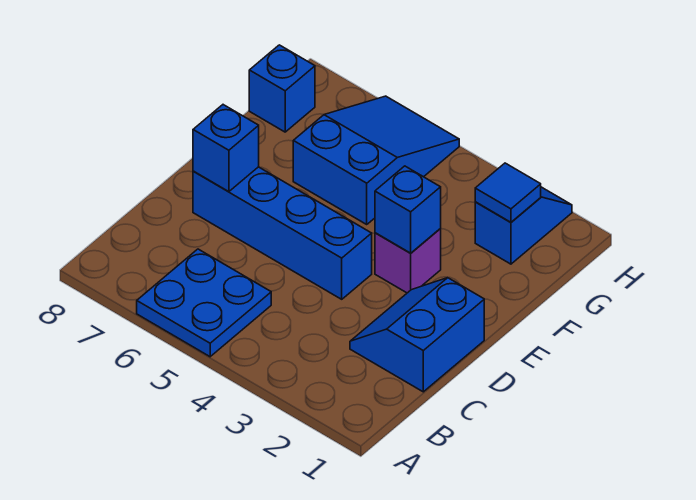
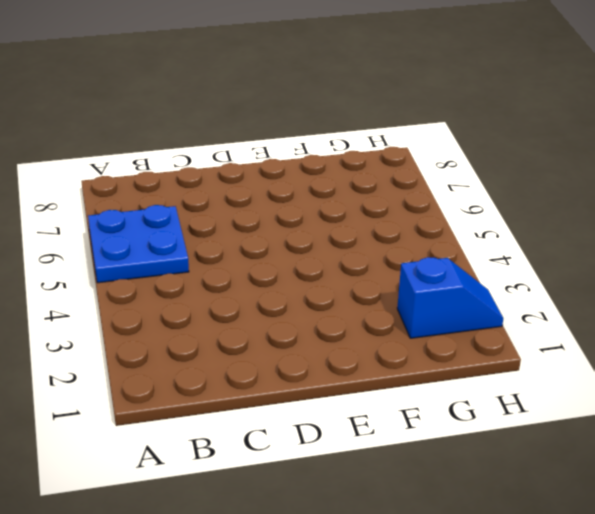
none -> blue slope C1:D2 level 1 top 1
none -> blue brick D4:D7 level 1

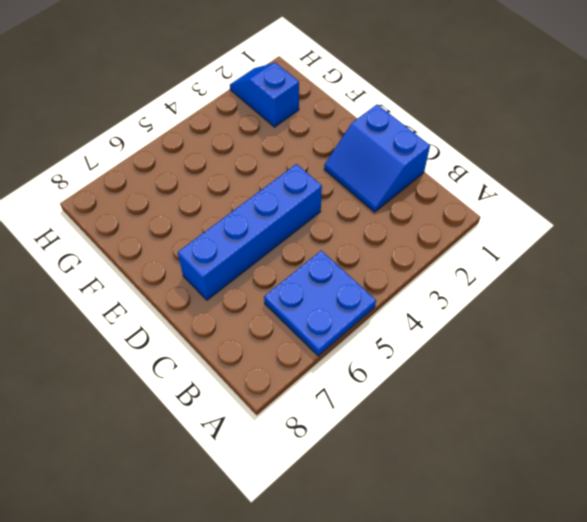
none -> purple brick E3 level 1
none -> blue slope F5:H6 level 1 top F

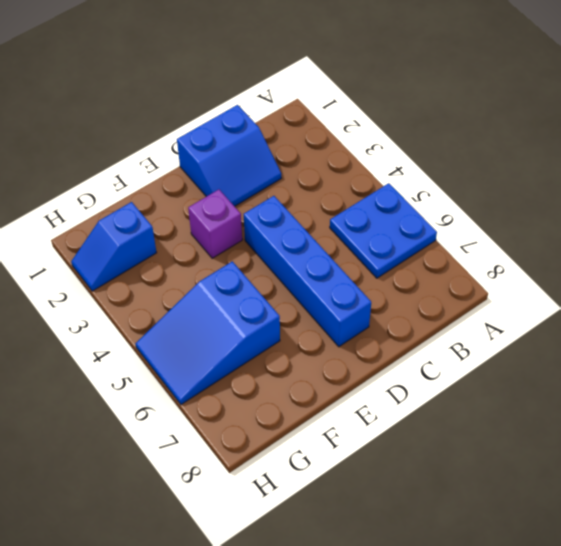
none -> blue brick G8 level 1
none -> blue brick D7 level 2

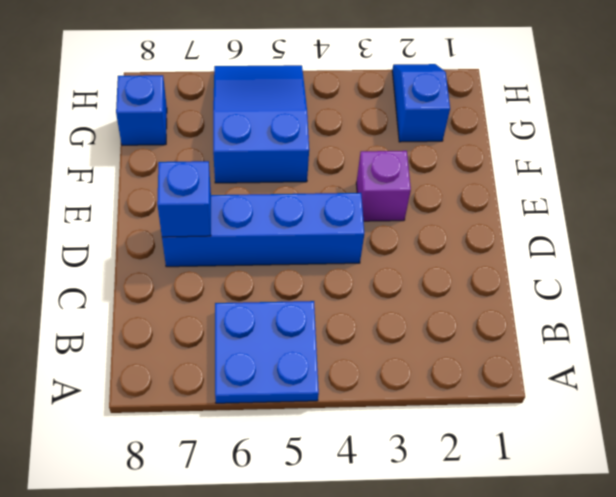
none -> blue slope C1:D2 level 1 top 1
none -> blue brick E3 level 2

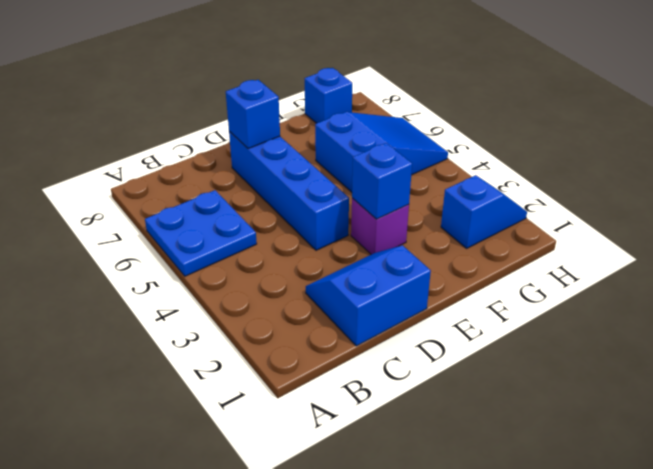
none -> blue tile G2 level 2

